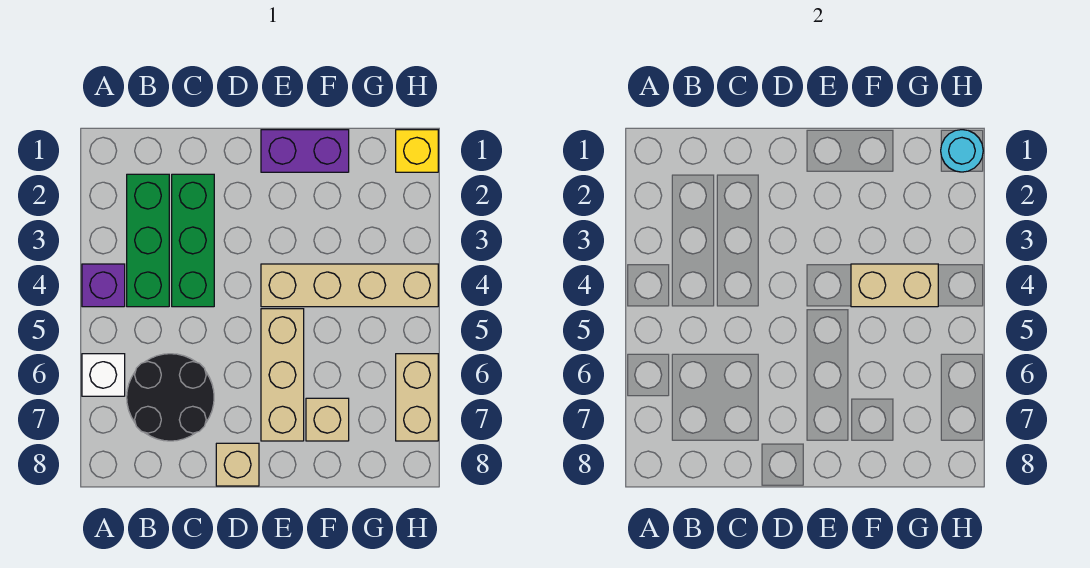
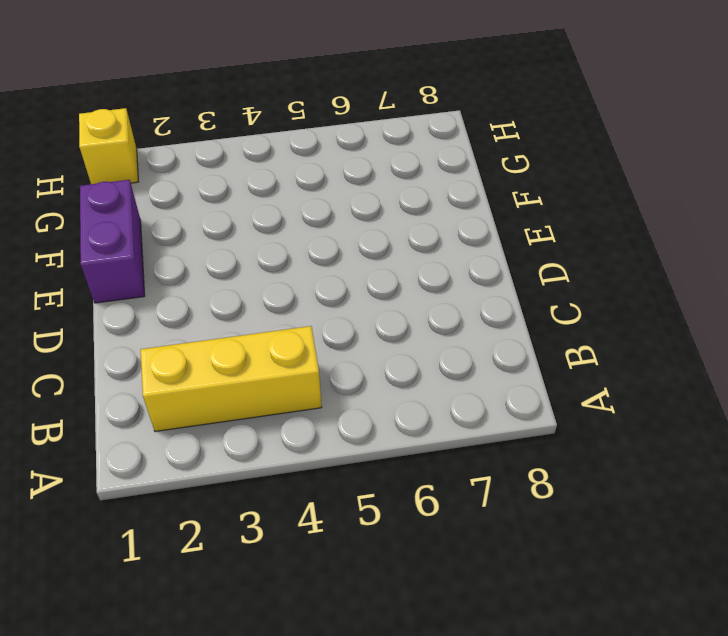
yellow brick B2:B4 level 1 -> green brick B2:B4 level 1
none -> purple brick A4 level 1
none -> white brick A6 level 1
none -> black round brick B6:C7 level 1

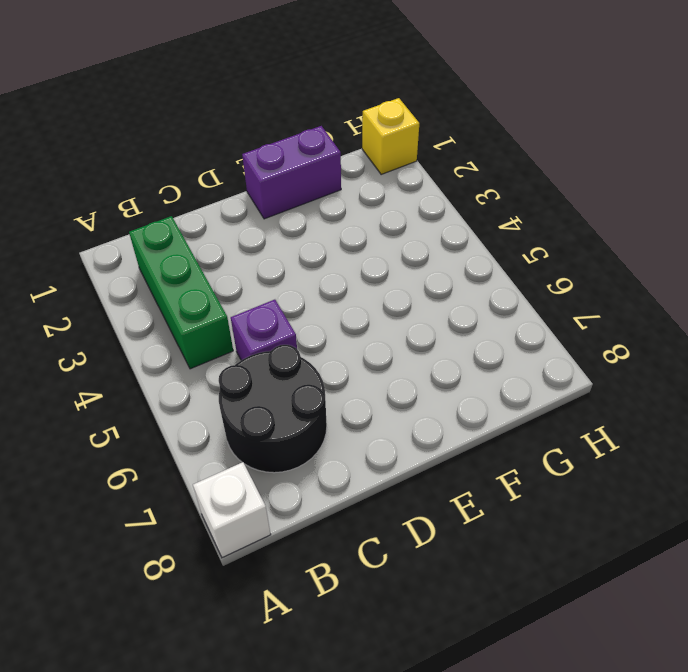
white brick A8 level 1 -> white brick A6 level 1
purple brick C5 level 1 -> purple brick A4 level 1
none -> green brick C2:C4 level 1
none -> tan brick D8 level 1
none -> tan brick E4:H4 level 1

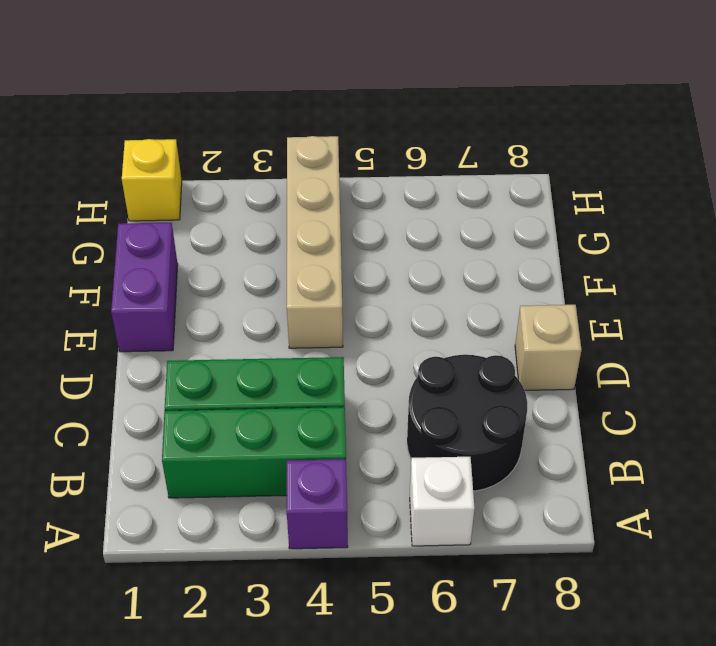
none -> tan brick E5:E7 level 1
none -> tan brick F7 level 1
none -> tan brick H6:H7 level 1

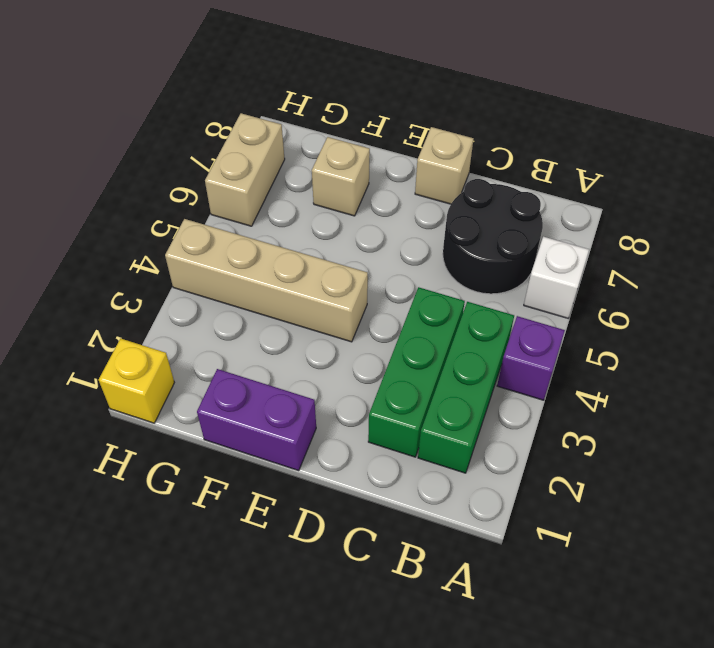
none -> tan brick E5:E7 level 1
none -> tan brick F4:G4 level 2
none -> cyan round brick H1 level 2

